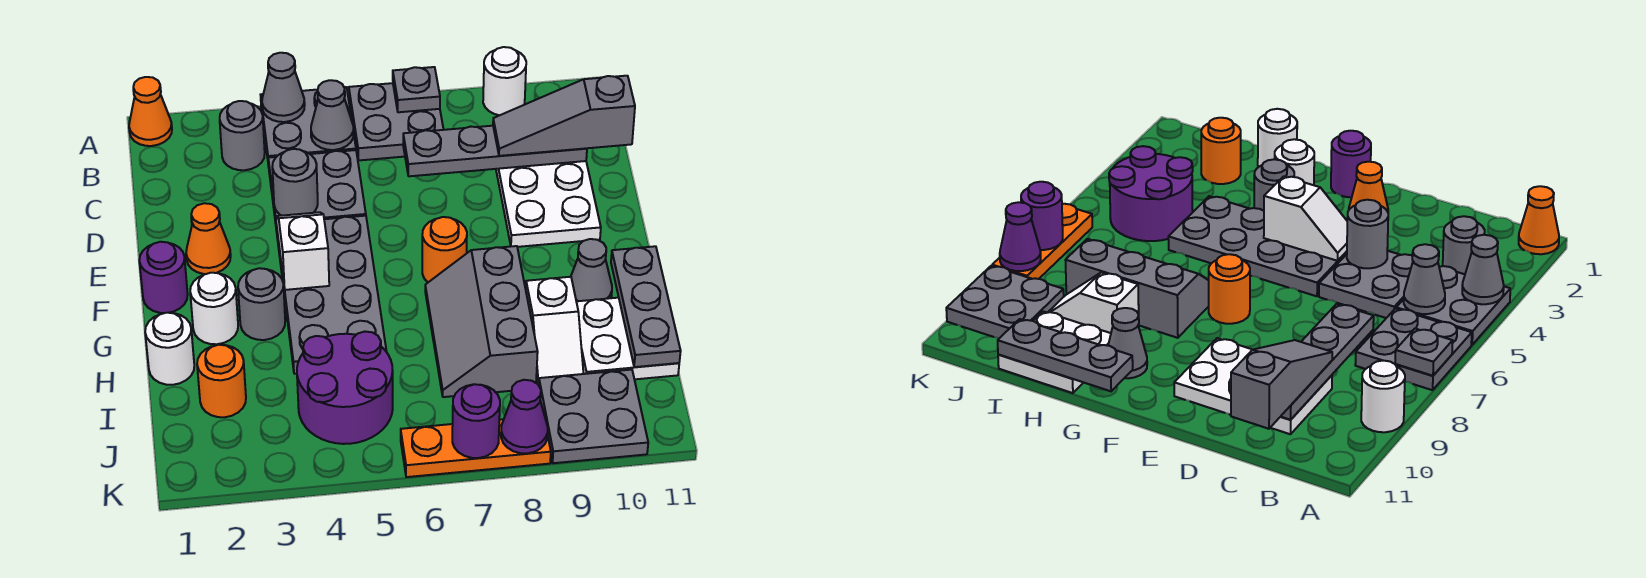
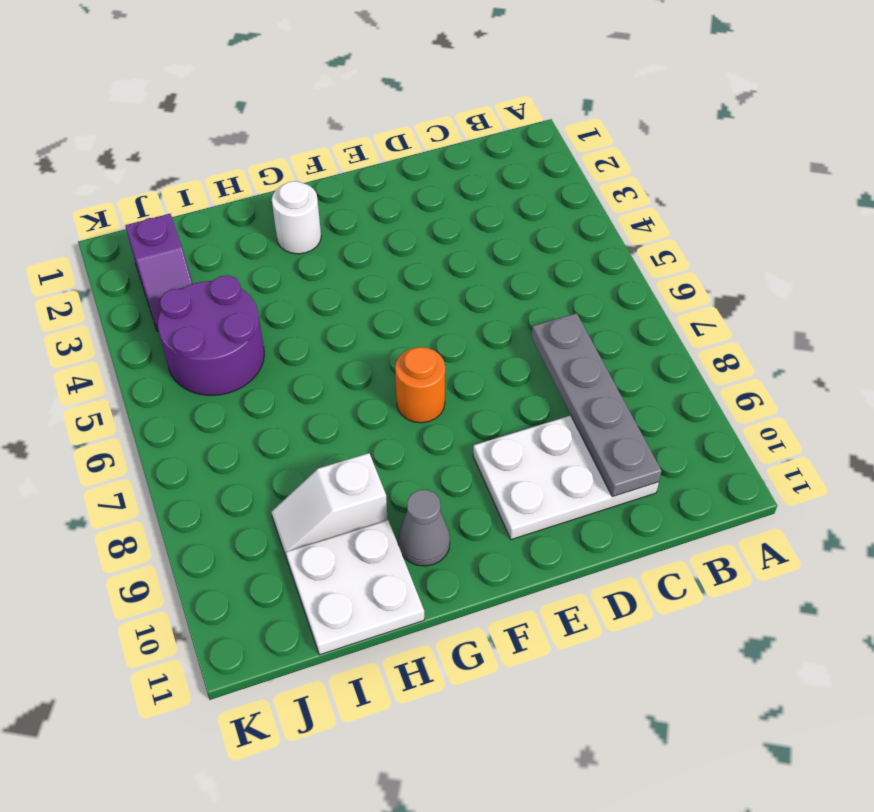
purple slope J2:J3 level 1 top 2 -> none
none -> orange cone A1 level 1
none -> grey plate A4:B5 level 1
none -> grey plate A6:B7 level 1
none -> white round brick A9 level 1

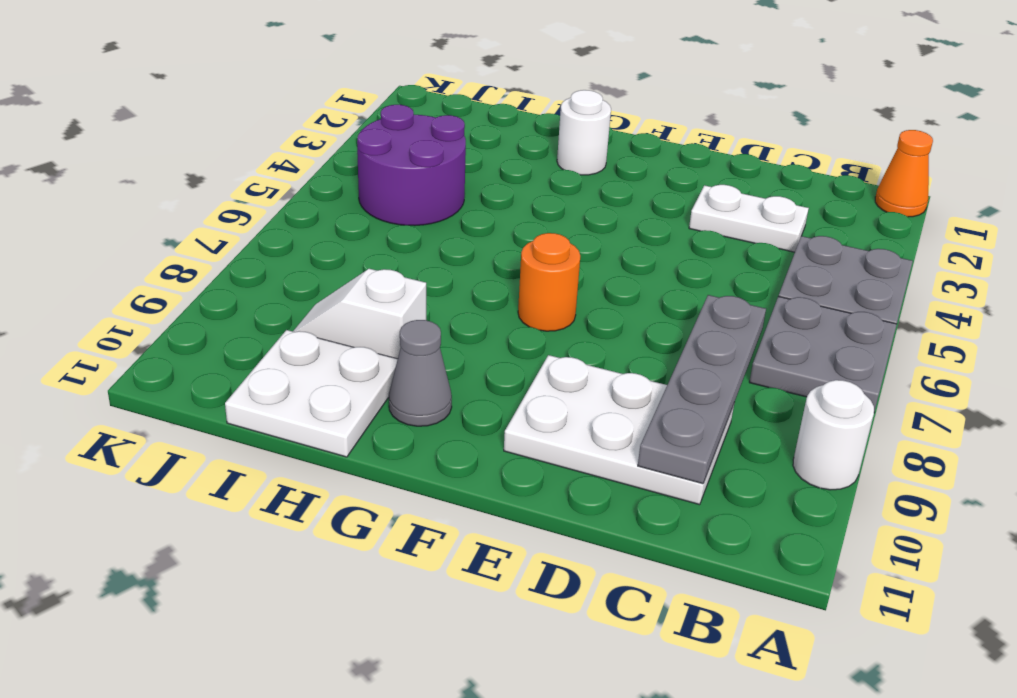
white plate C3:D3 level 1 -> none
none -> grey round brick B3 level 1
none -> grey plate C4:D5 level 1
none -> orange cone E2 level 1
none -> grey plate E4:H5 level 1

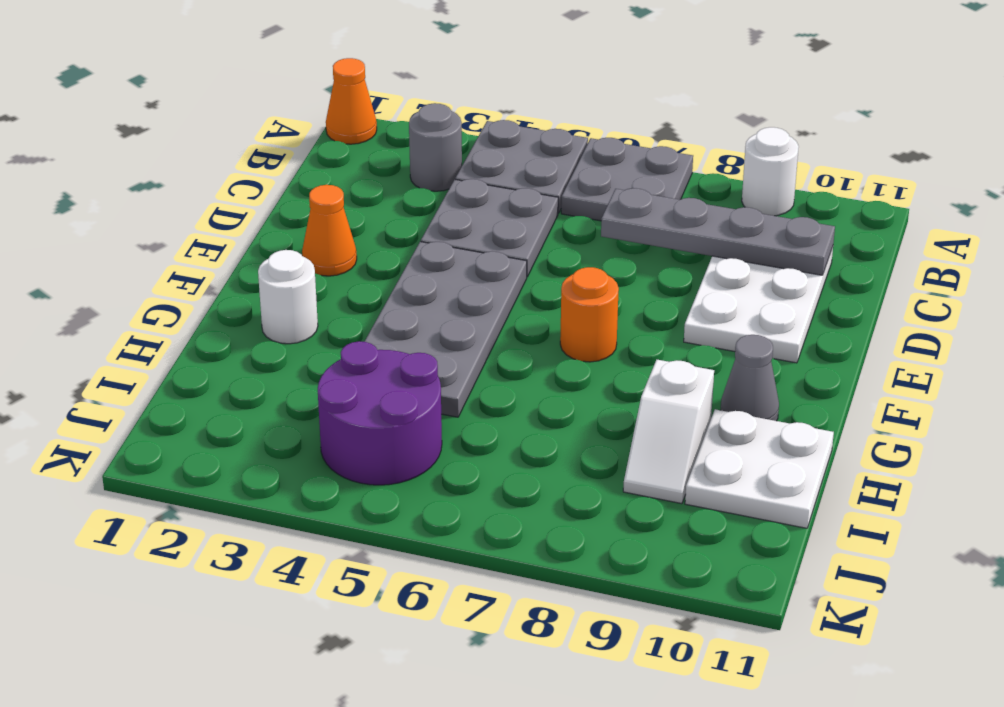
none -> purple round brick F1 level 1
none -> grey round brick G3 level 1
none -> grey slope G7:I8 level 1 top 8
none -> white round brick H1 level 1

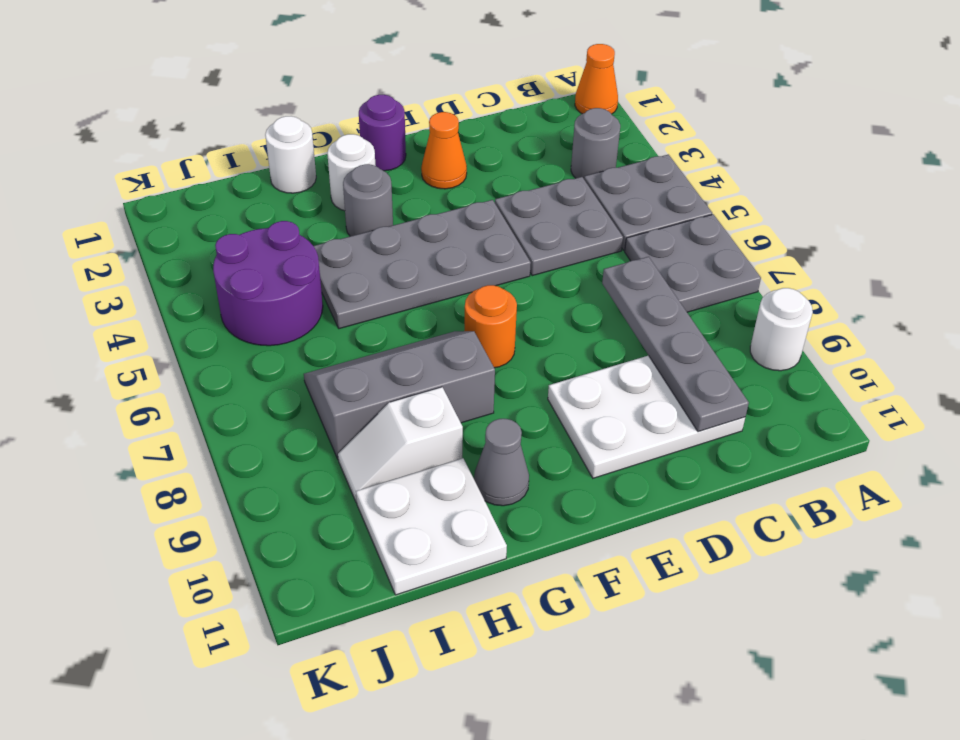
none -> orange round brick I2 level 1
none -> grey plate J9:K10 level 1
none -> orange plate K6:K8 level 1
none -> grey cone A4 level 2

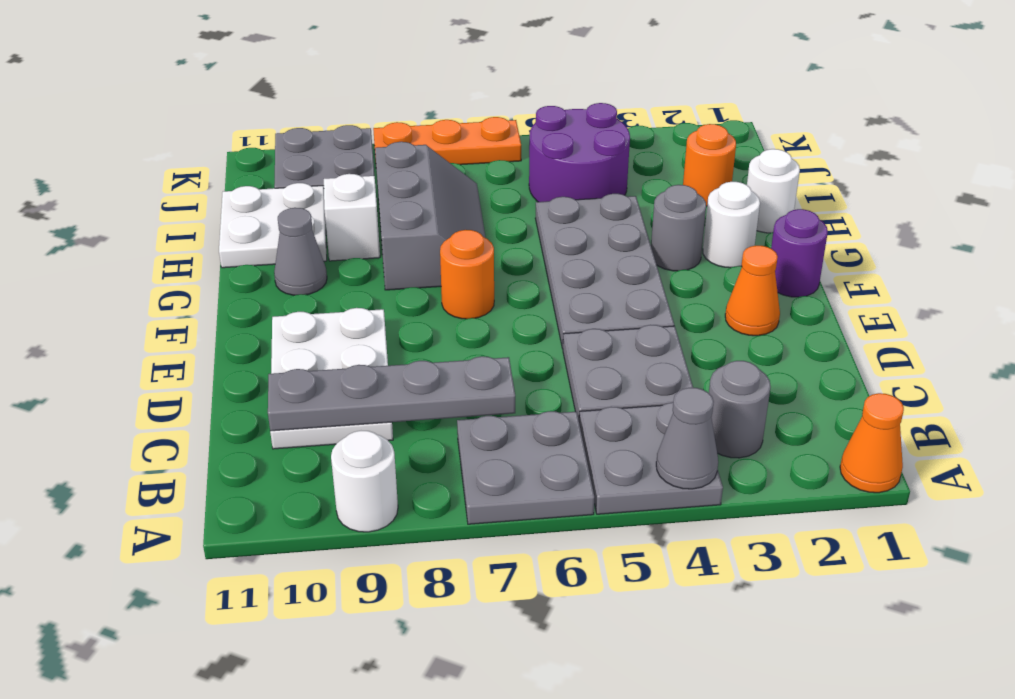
none -> grey plate A7 level 2
none -> grey cone B5 level 2
none -> grey round brick D4 level 2
none -> white slope E4:F4 level 2 top F

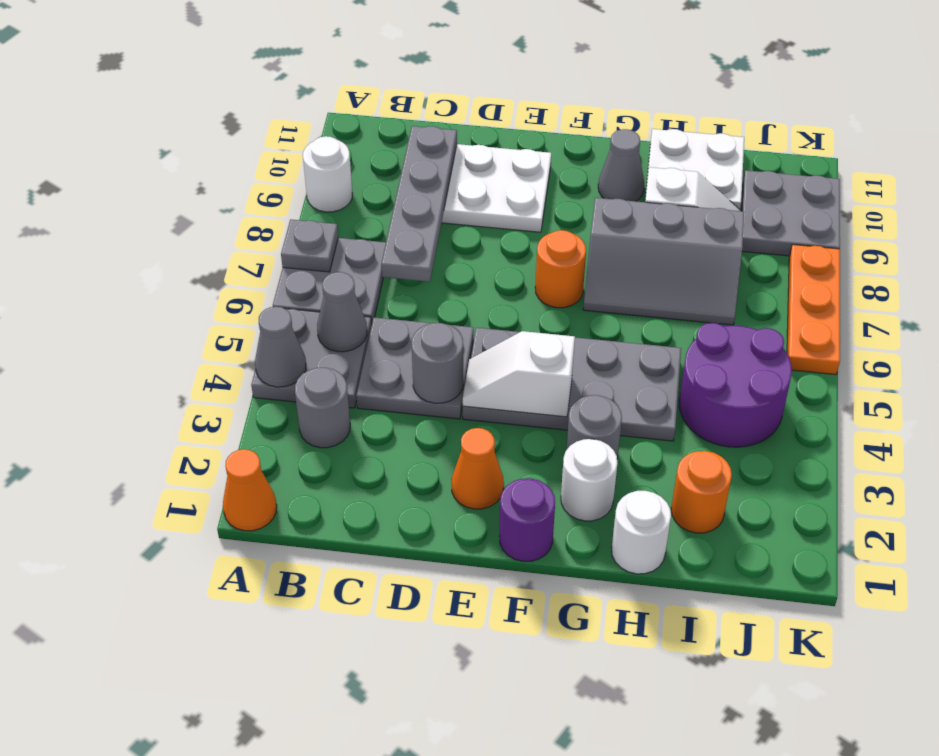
none -> grey plate G11:I11 level 2
none -> purple round brick K7 level 2
none -> purple cone K8 level 2
none -> grey slope C9:C11 level 3 top 11

